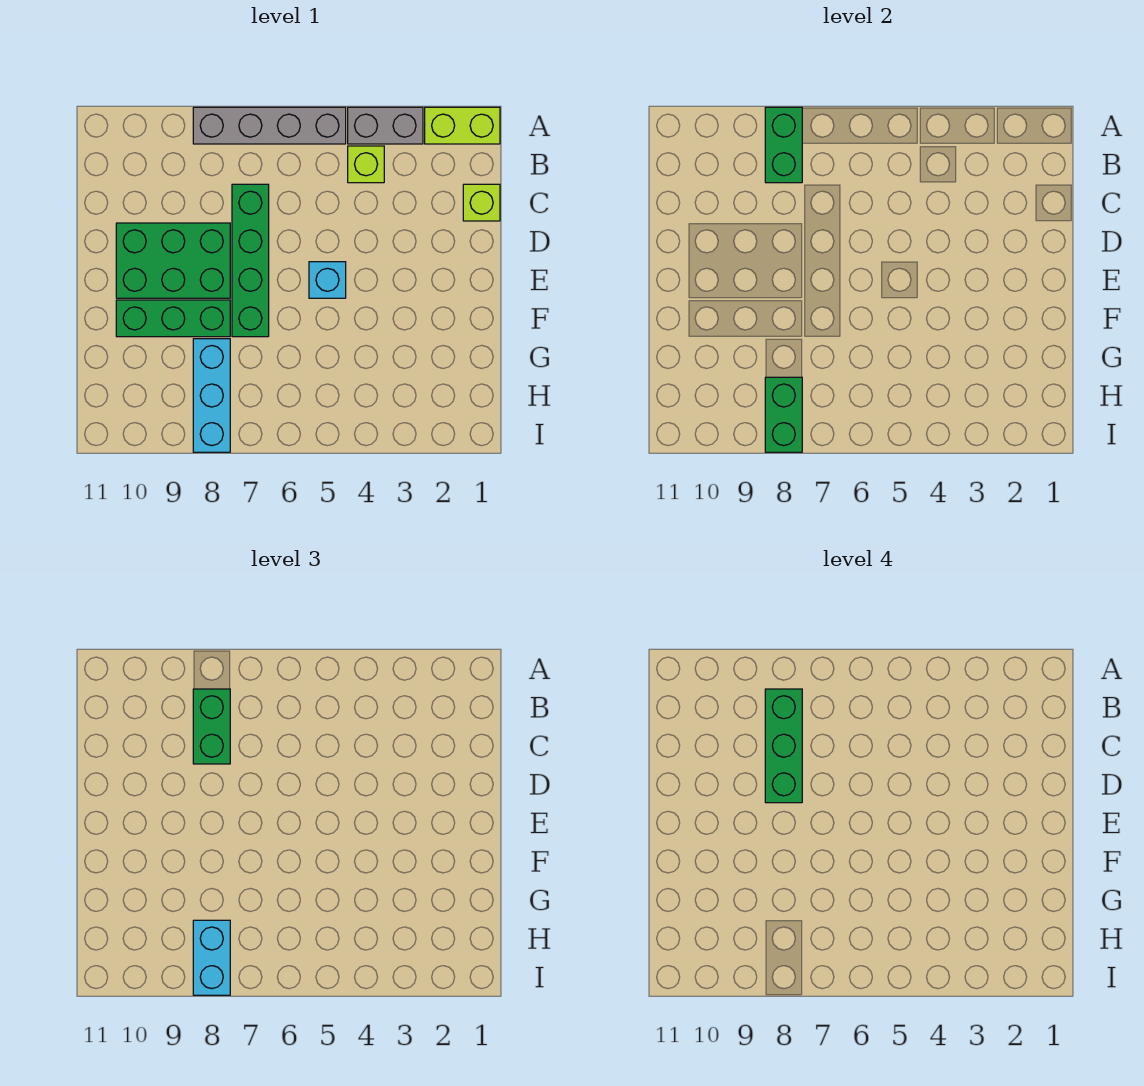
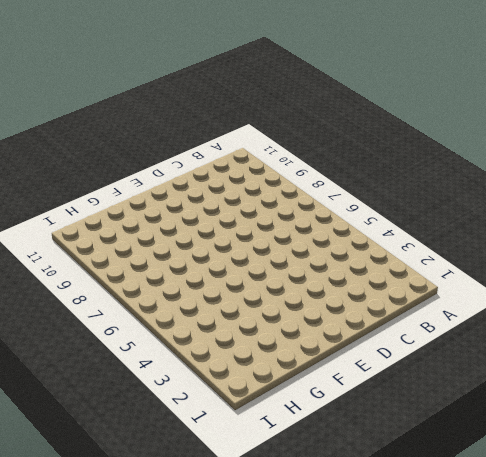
none -> lime brick A1:A2 level 1
none -> grey brick A3:A4 level 1
none -> grey brick A5:A8 level 1

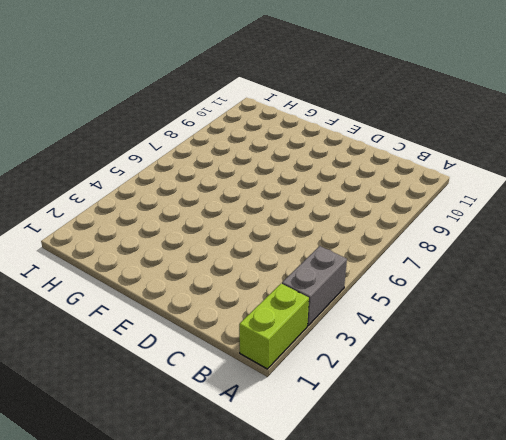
none -> grey brick A5:A8 level 1
none -> lime brick B4 level 1
none -> lime brick C1 level 1

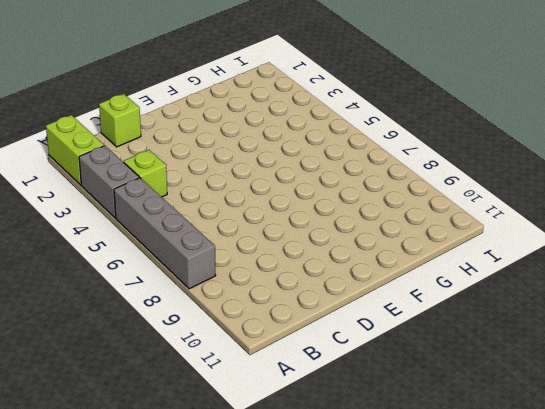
none -> green brick C7:F7 level 1
none -> green brick D8:E10 level 1
none -> cyan brick E5 level 1

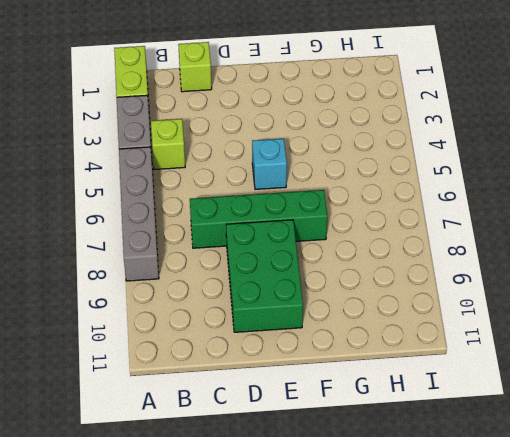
none -> green brick F8:F10 level 1
none -> cyan brick G8:I8 level 1
none -> green brick A8:B8 level 2

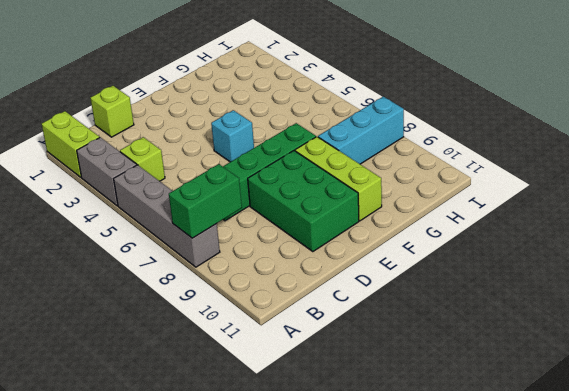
lime brick F8:F10 level 1 -> green brick F8:F10 level 1
none -> green brick H8:I8 level 2
none -> green brick B8:C8 level 3
none -> cyan brick H8:I8 level 3

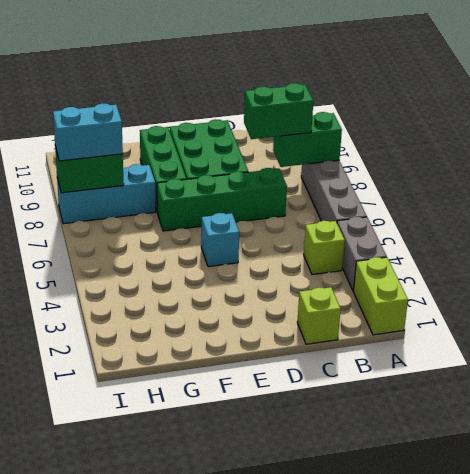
none -> green brick B8:D8 level 4

